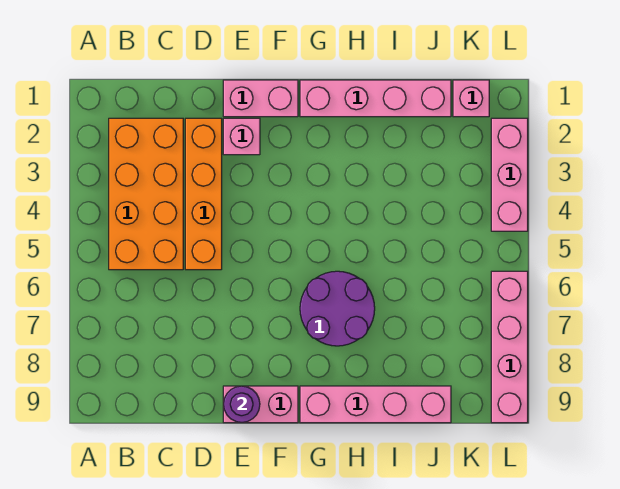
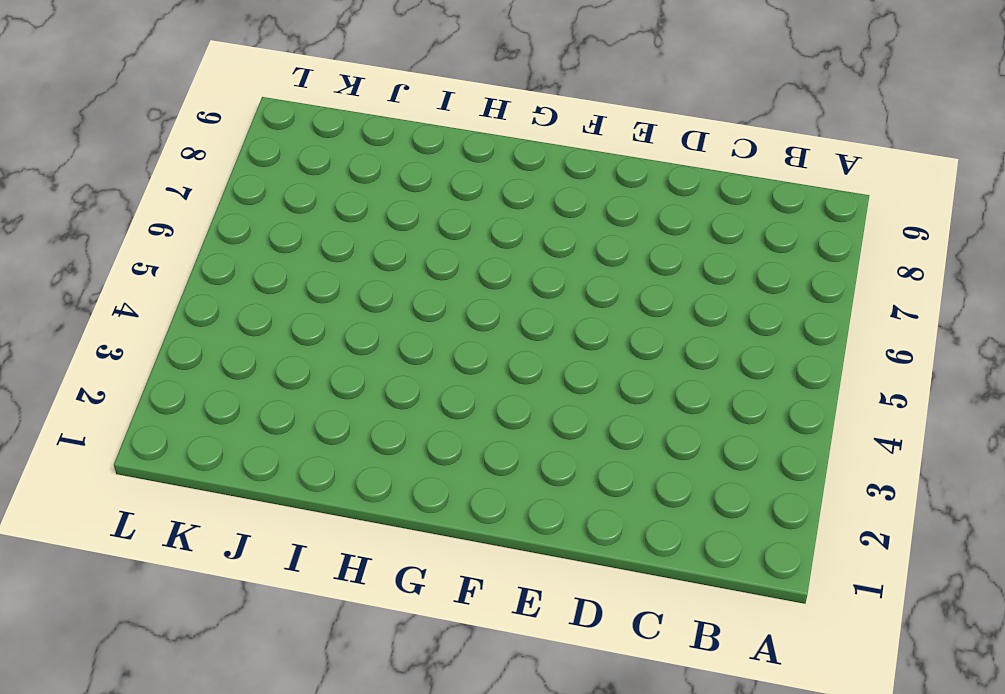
none -> orange brick B2:C5 level 1
none -> orange brick D2:D5 level 1
none -> pink brick E1:F1 level 1

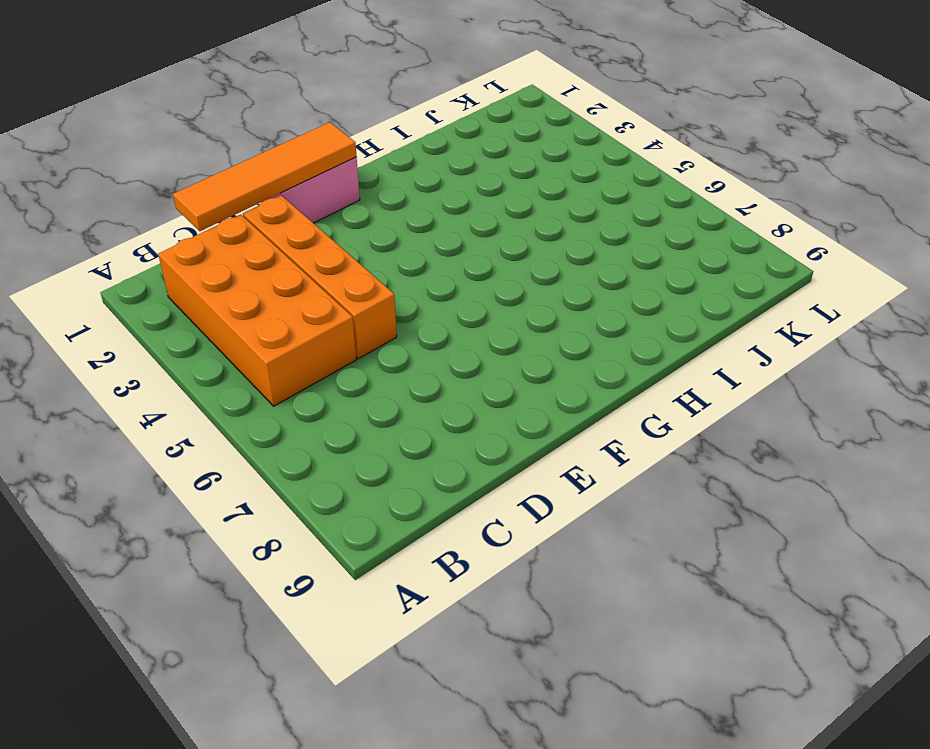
orange tile C1:F1 level 2 -> none
none -> pink brick E2 level 1
none -> pink brick E9:F9 level 1
none -> pink brick G1:J1 level 1

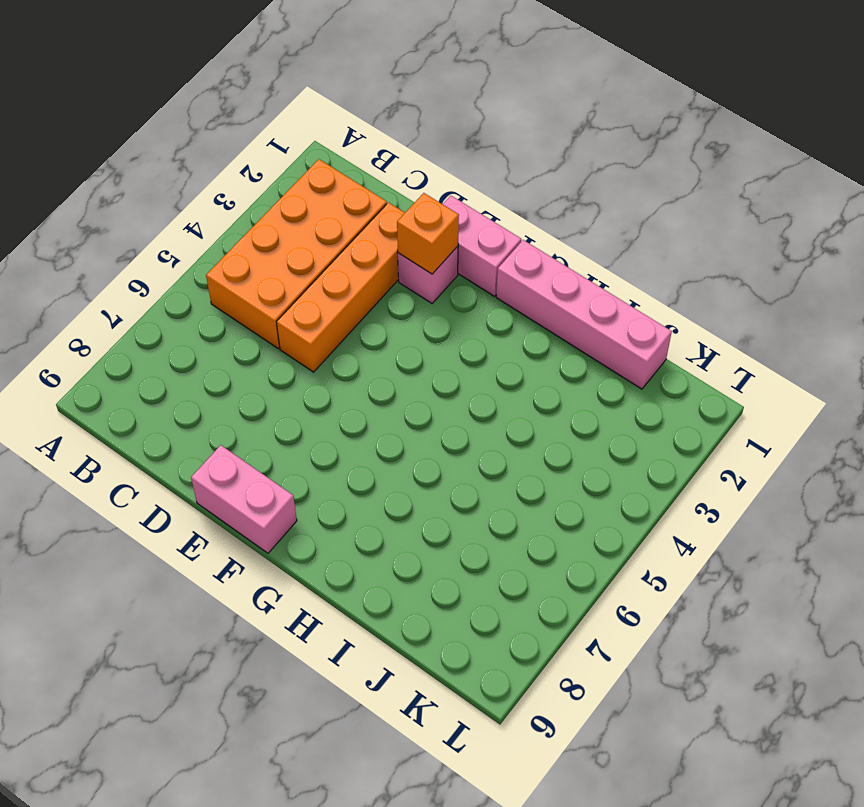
orange brick E2 level 2 -> none
none -> purple round brick G6:H7 level 1
none -> pink brick G9:J9 level 1
none -> pink brick K1 level 1

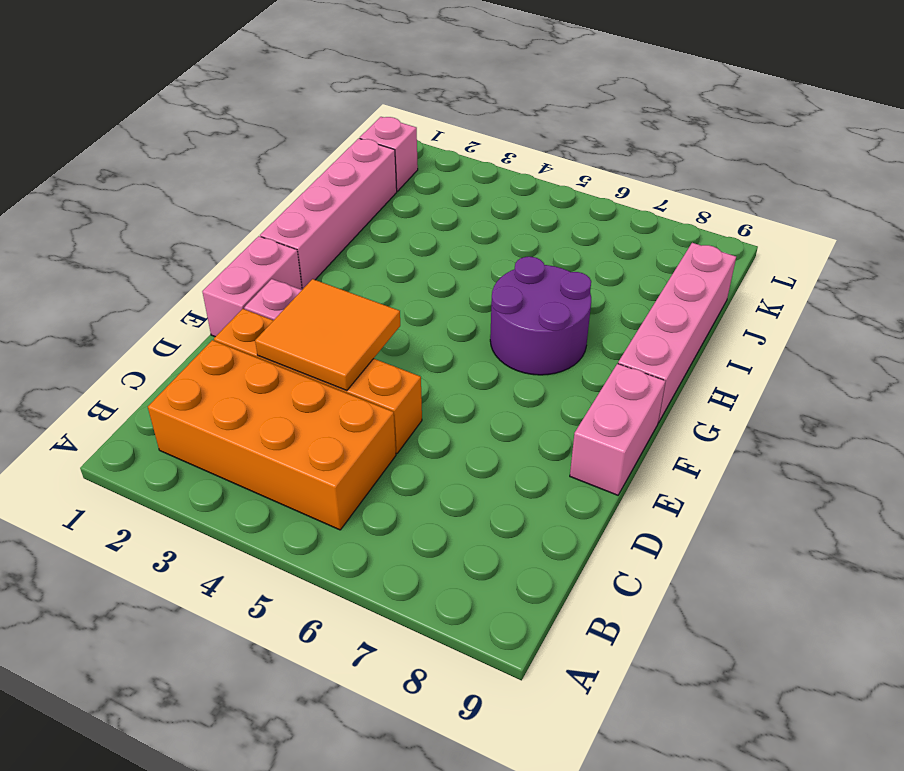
orange tile D3:E4 level 2 -> none
none -> pink brick L2:L4 level 1
none -> pink brick L6:L9 level 1
none -> purple round brick E9 level 2

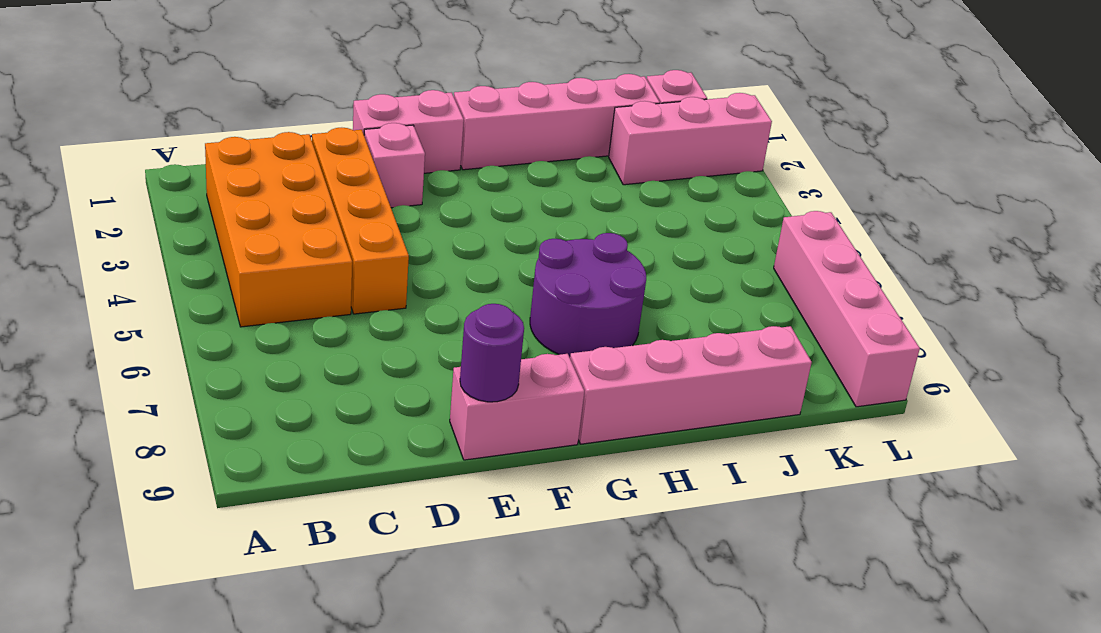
pink brick J2:L2 level 1 -> pink brick L2:L4 level 1

